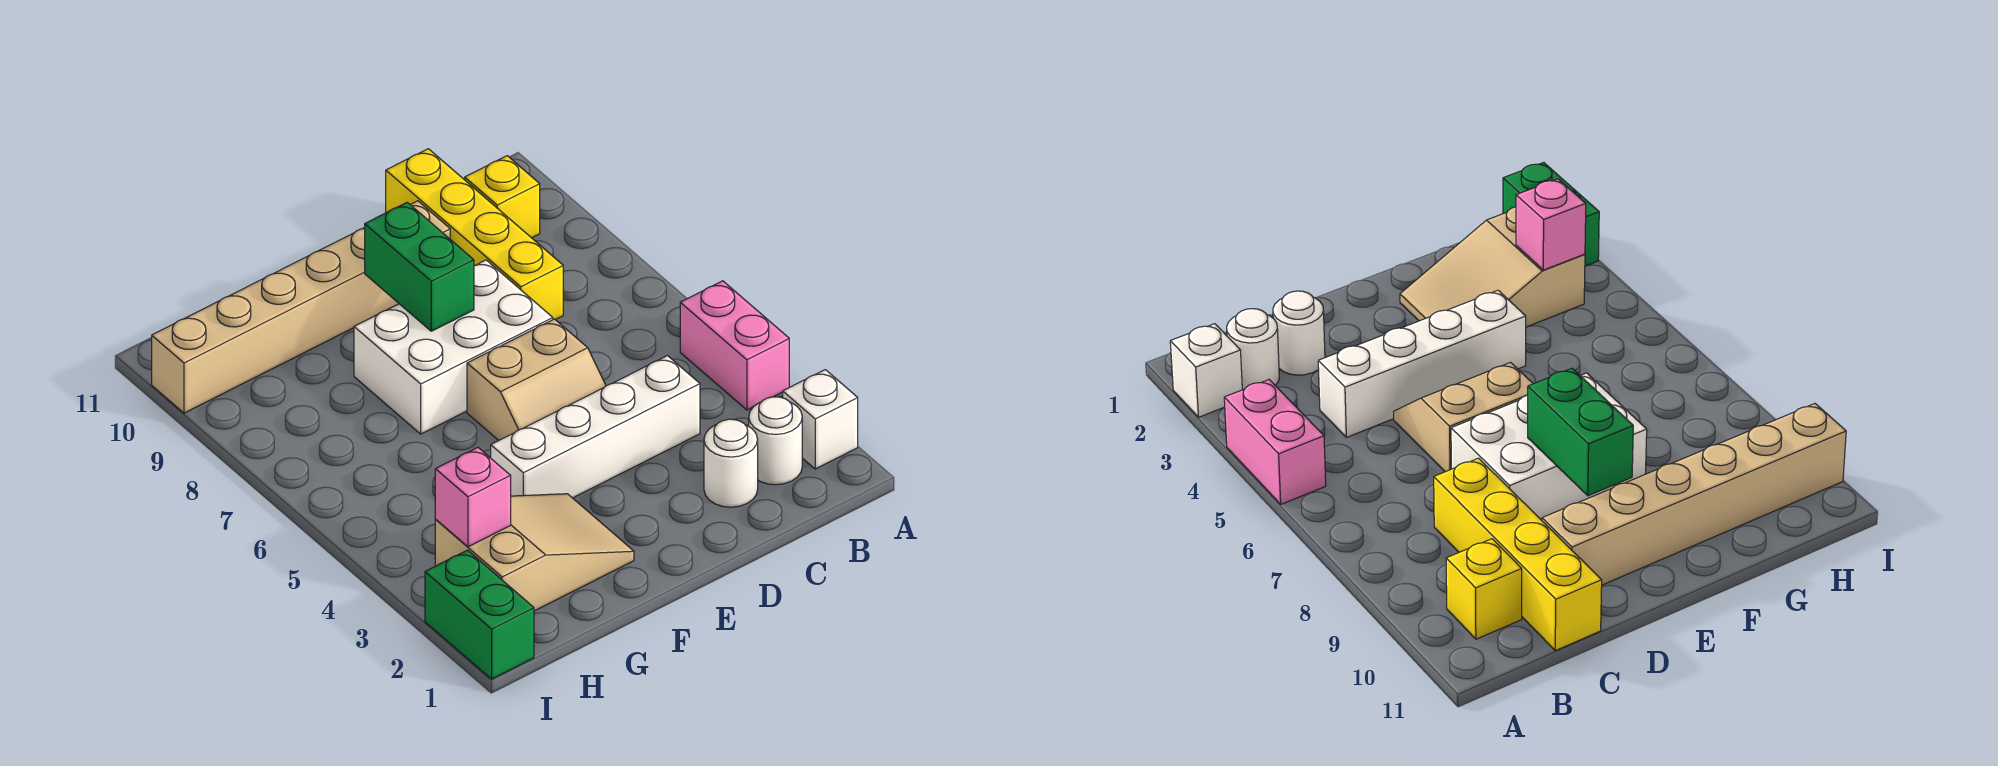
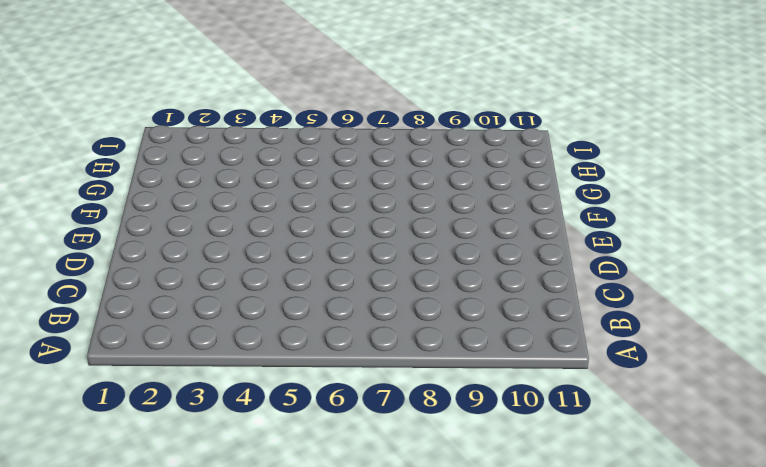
none -> white brick A2 level 1
none -> pink brick A4:A5 level 1
none -> white round brick B2 level 1

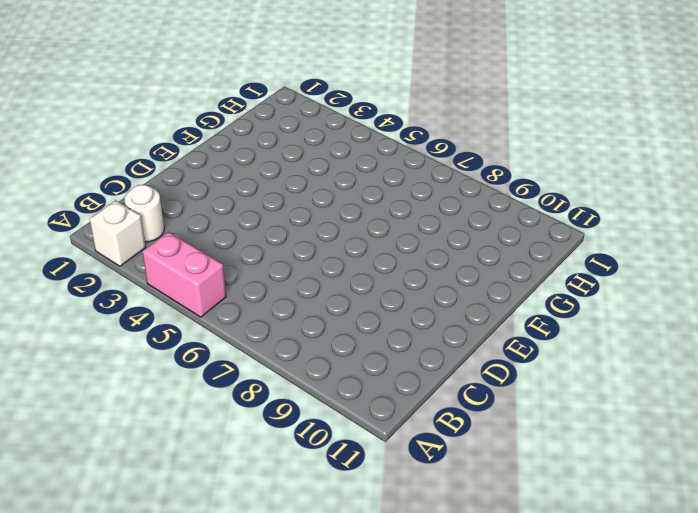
none -> yellow brick B10 level 1
none -> white round brick C2 level 1
none -> white brick C4:F4 level 1

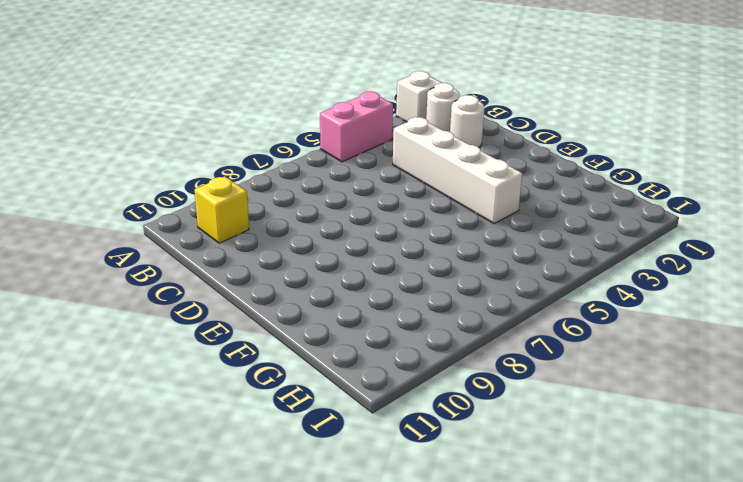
none -> yellow brick C8:C11 level 1
none -> tan slope D5:E6 level 1 top 6
none -> white brick D7:F8 level 1

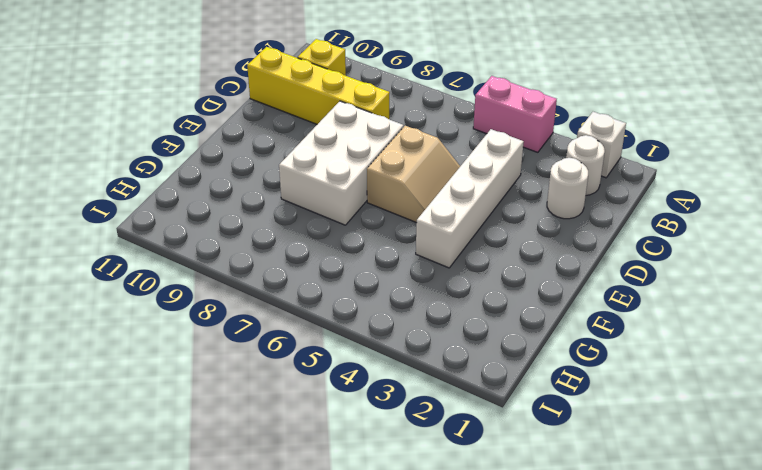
none -> tan brick D10:I10 level 1
none -> tan slope F2:H3 level 1 top H
none -> green brick I1:I2 level 1

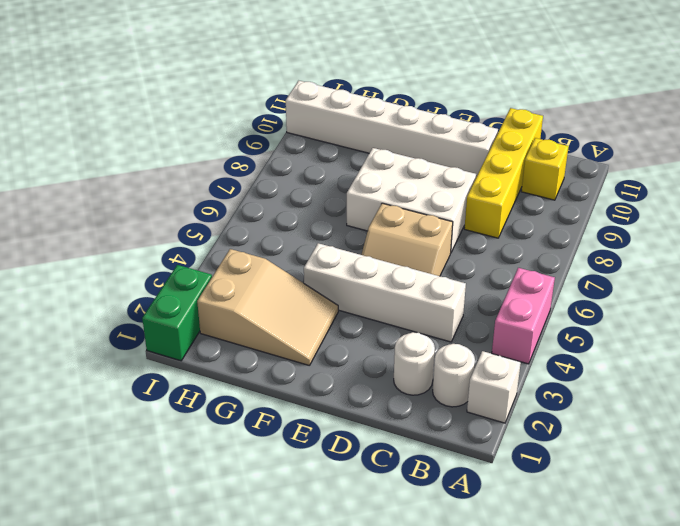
white brick D10:I10 level 1 -> tan brick D10:I10 level 1
none -> green brick E8:E9 level 2
none -> pink brick H3 level 2

